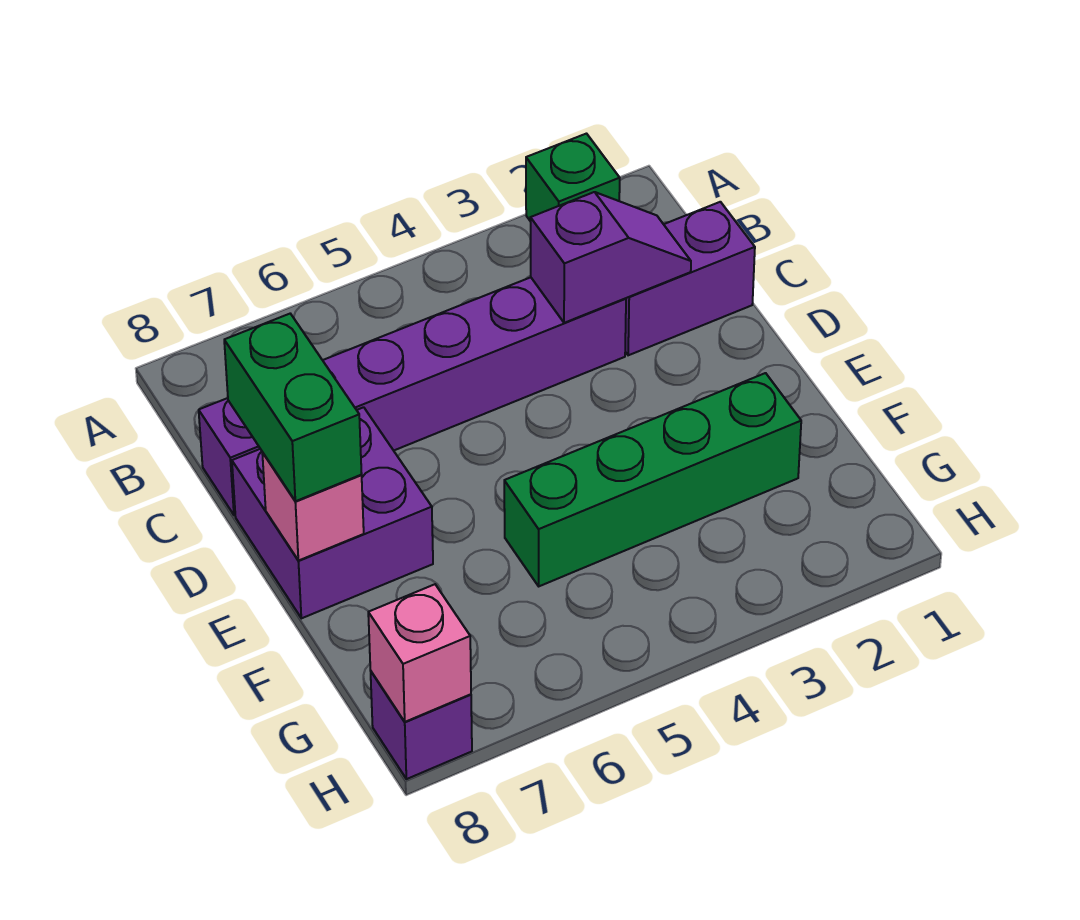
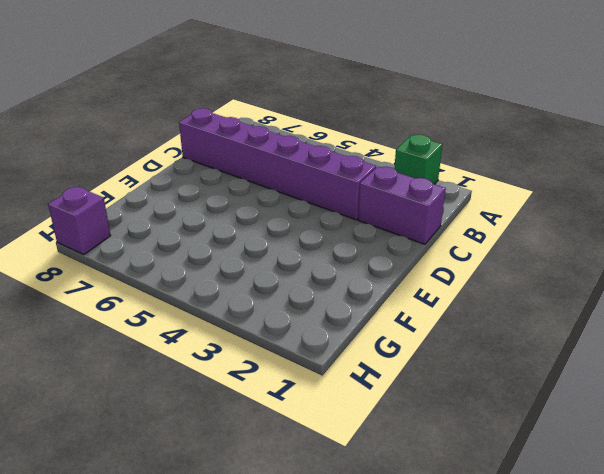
none -> purple brick D7:E8 level 1
none -> green brick F2:F5 level 1

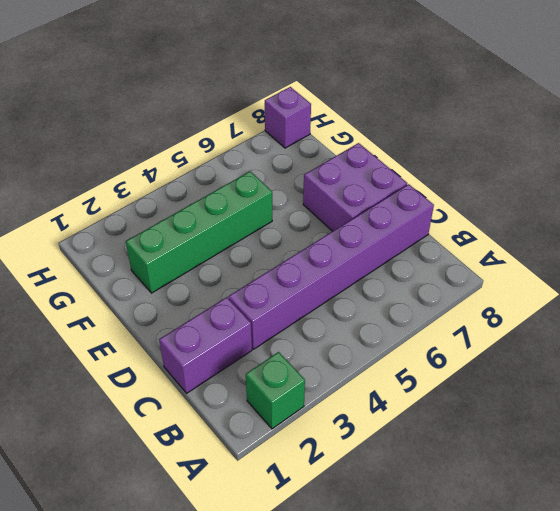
none -> purple slope C2:C3 level 2 top 3
none -> pink brick E8 level 2

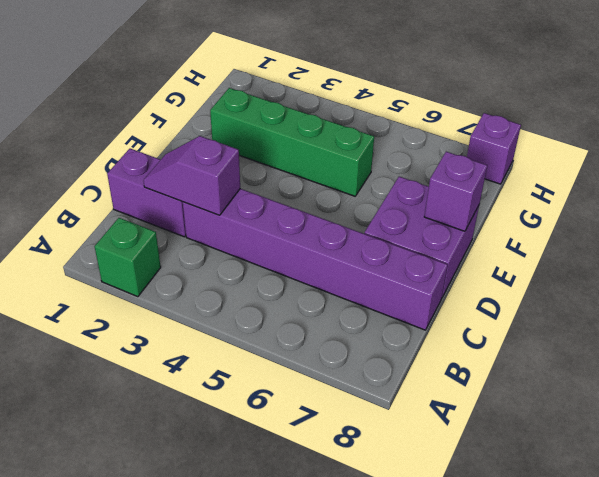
purple brick E8 level 2 -> pink brick E8 level 2
none -> pink brick H8 level 2
none -> green brick D8:E8 level 3

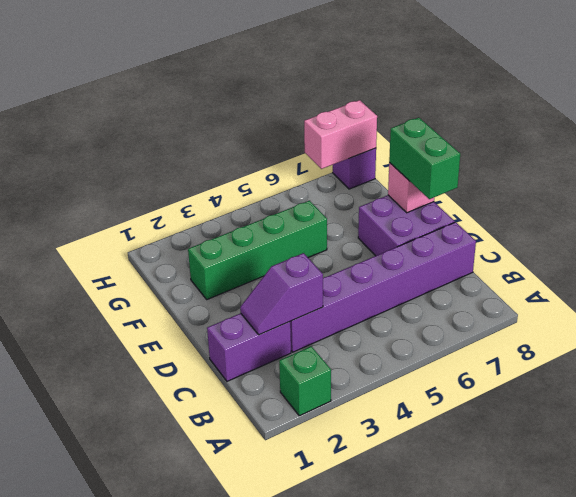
pink brick H7:H8 level 2 -> pink brick H8 level 2

